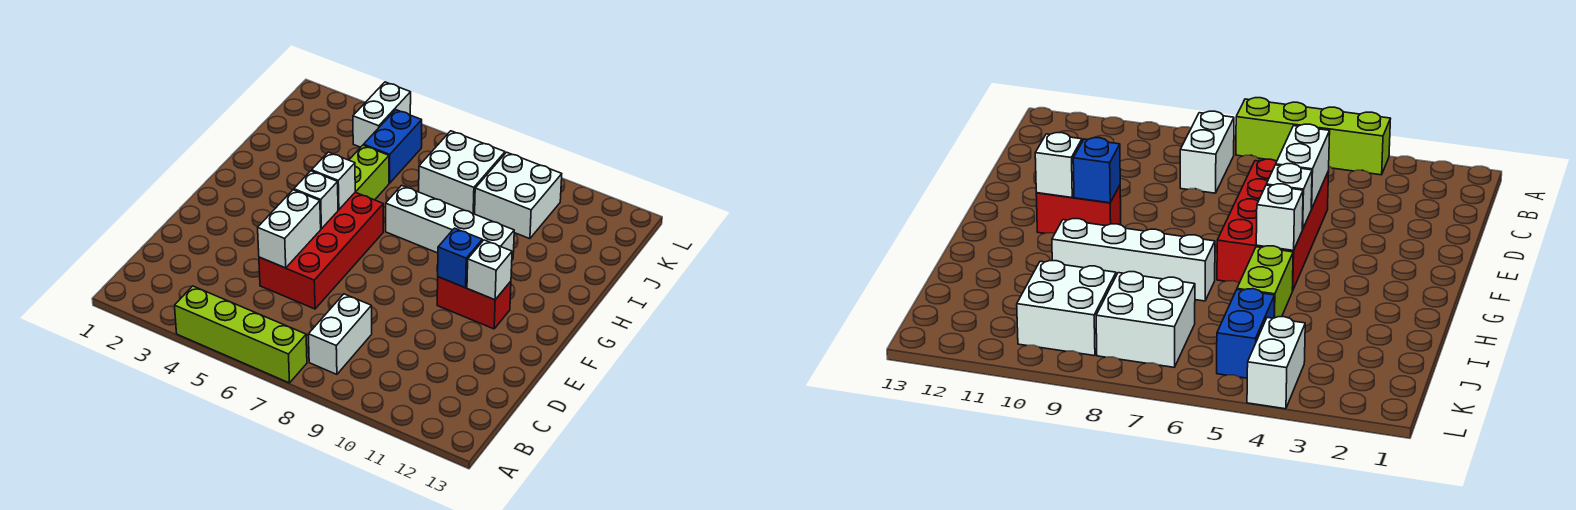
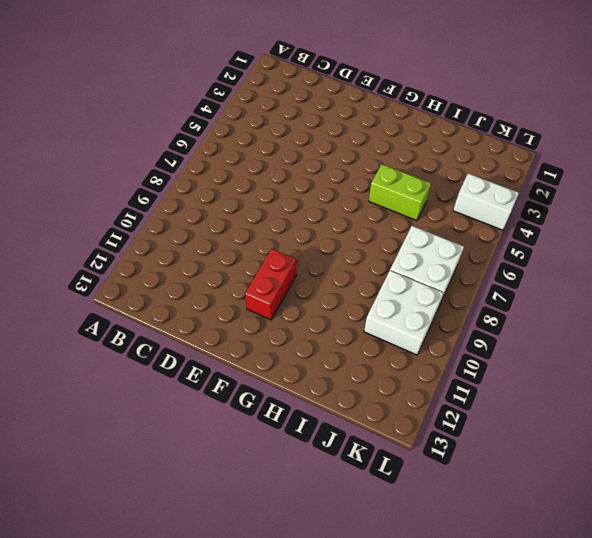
none -> lime brick A4:A7 level 1
none -> white brick B8:C8 level 1
none -> red brick D5:G6 level 1

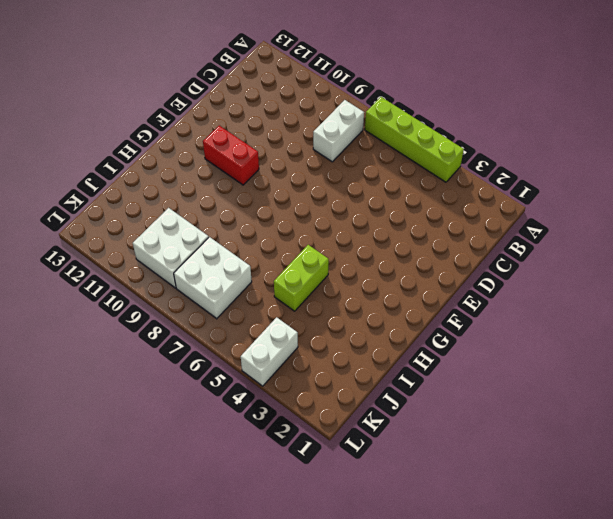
none -> red brick D5:G6 level 1
none -> white brick H7:H10 level 1
none -> blue brick J5:K5 level 1

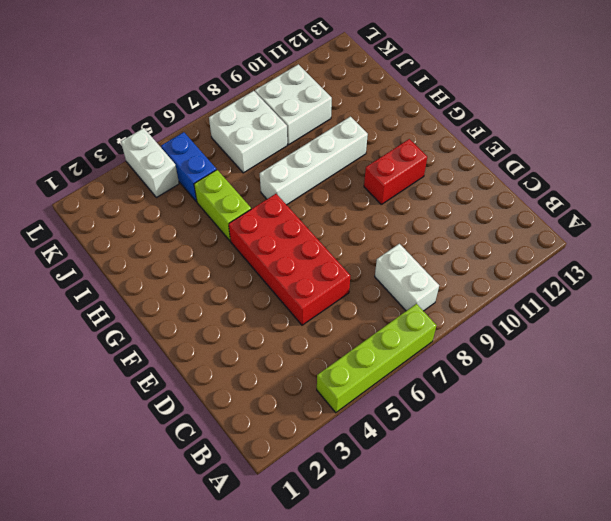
none -> white brick D5:E5 level 2
none -> white brick F5 level 2
none -> blue brick F10 level 2

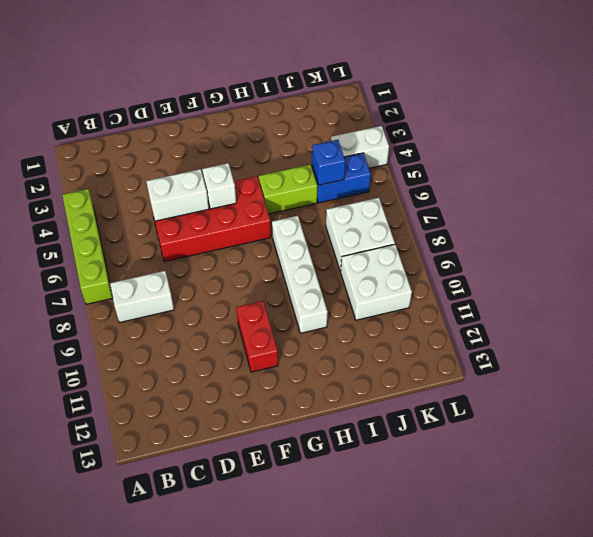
blue brick J5 level 2 -> blue brick F10 level 2
none -> white brick F11 level 2
none -> white brick G5 level 2

